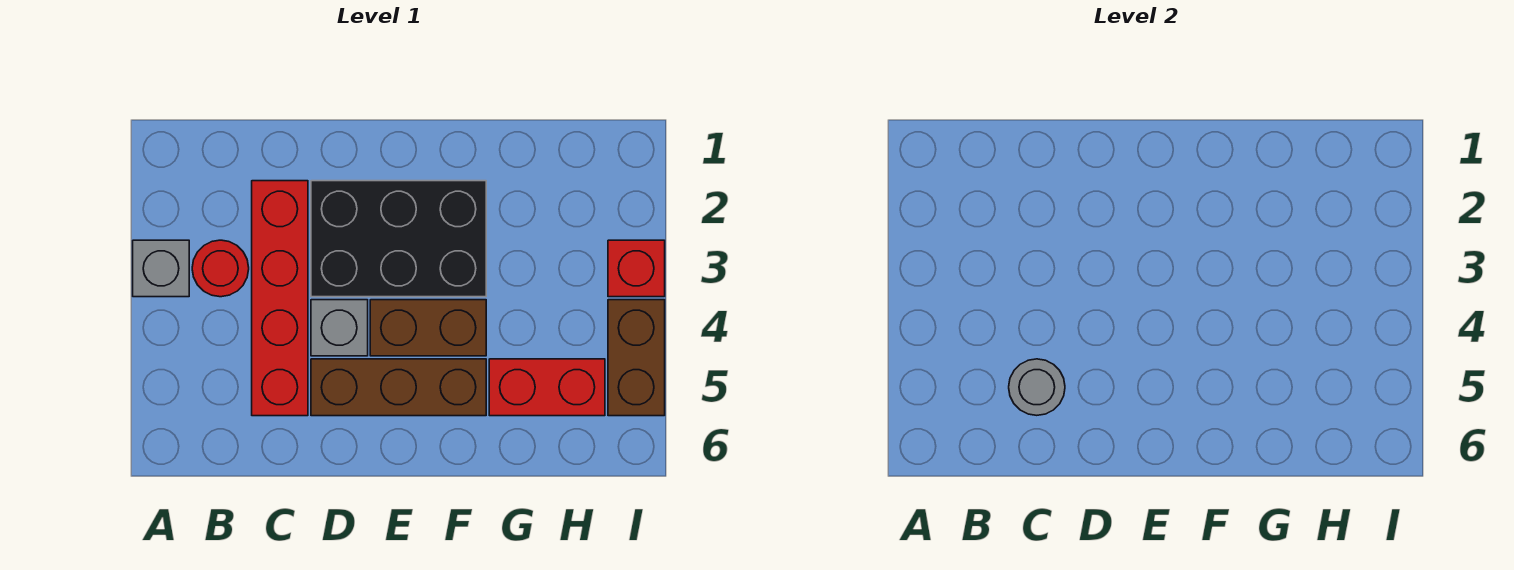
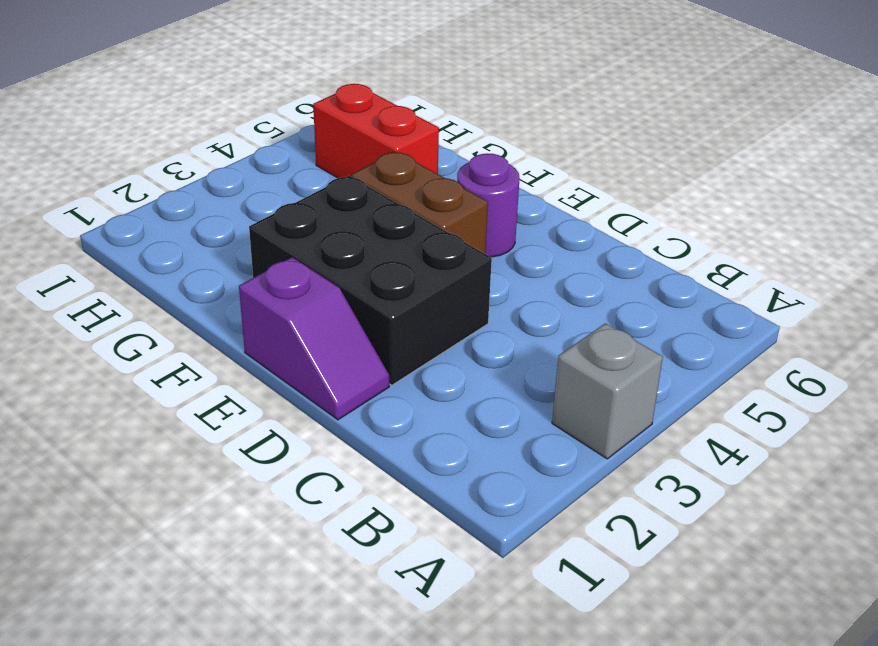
purple slope D1:E1 level 1 top E -> none
purple round brick E5 level 1 -> brown brick D5:F5 level 1
none -> red round brick B3 level 1
none -> red brick C2:C5 level 1

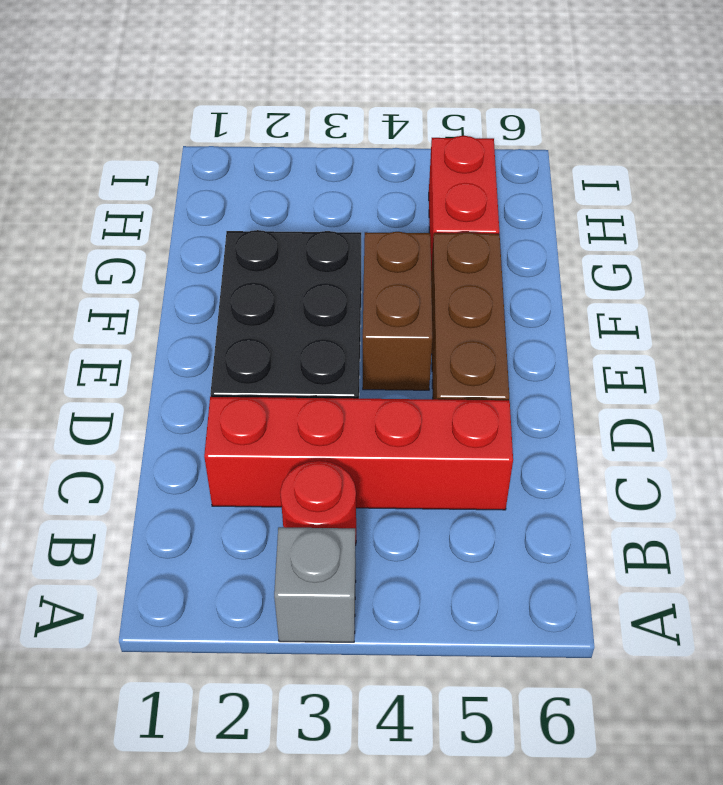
none -> grey brick D4 level 1
none -> red brick I3 level 1

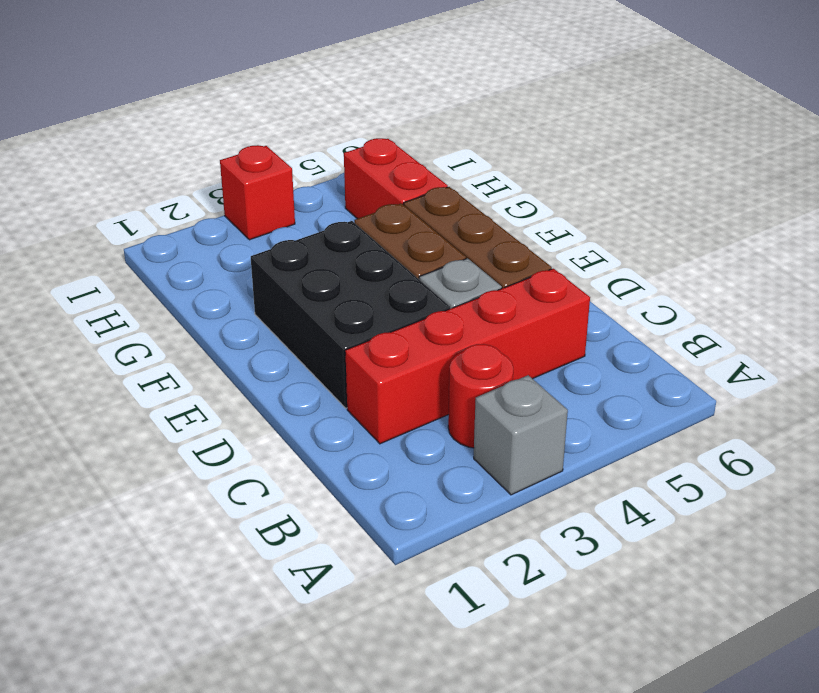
none -> brown brick I4:I5 level 1
none -> grey round brick C5 level 2

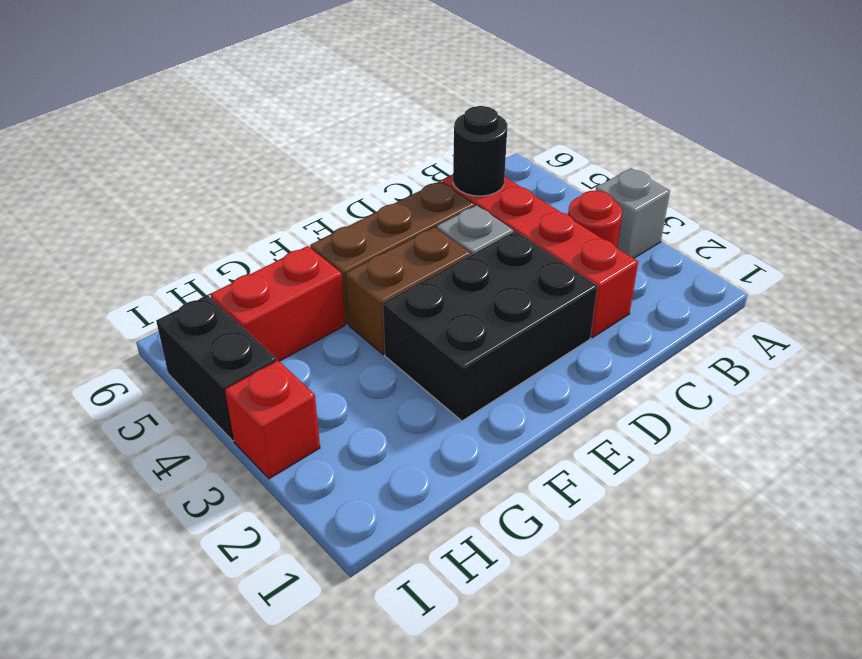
black round brick C5 level 2 -> grey round brick C5 level 2
black brick I4:I5 level 1 -> brown brick I4:I5 level 1

